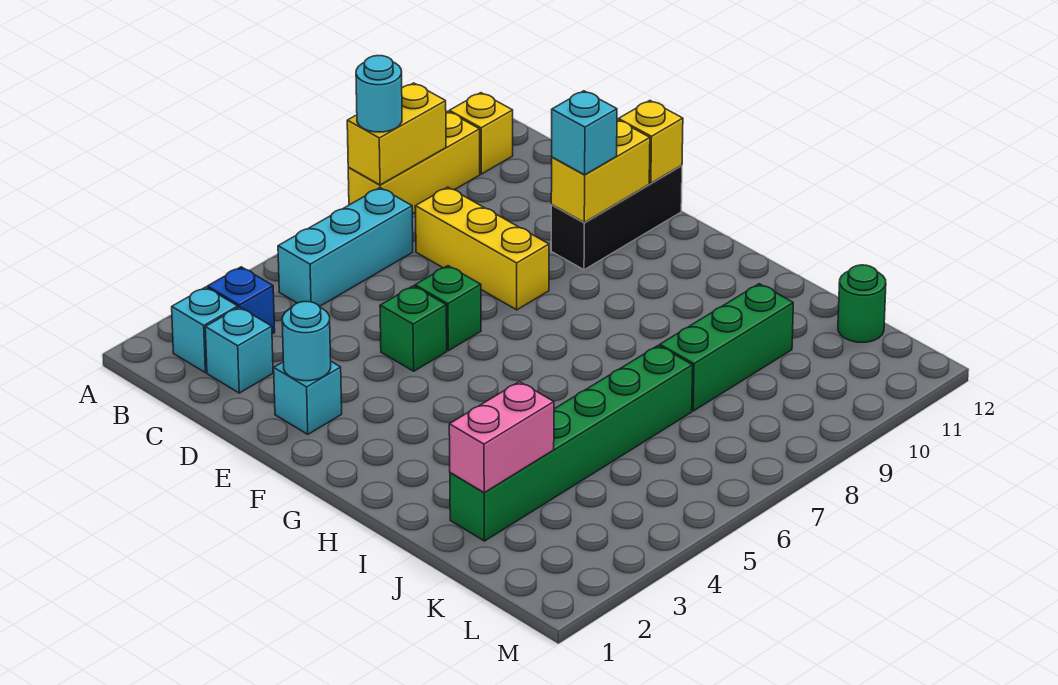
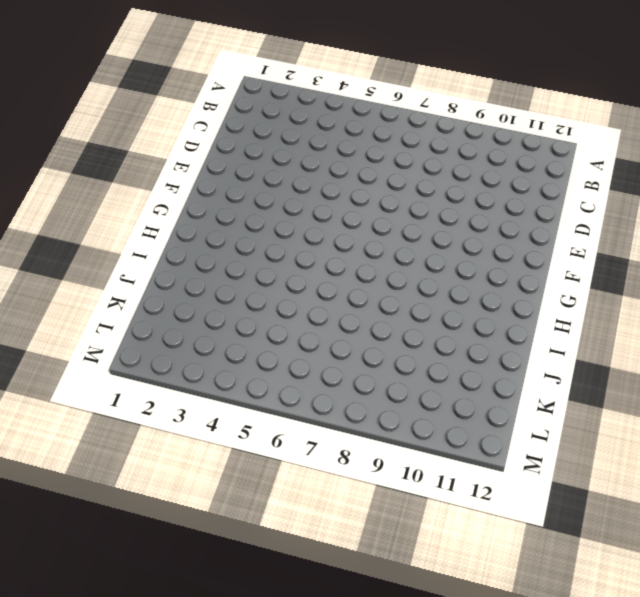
none -> yellow brick A8:A10 level 1
none -> yellow brick A11 level 1
none -> cyan brick B2 level 1

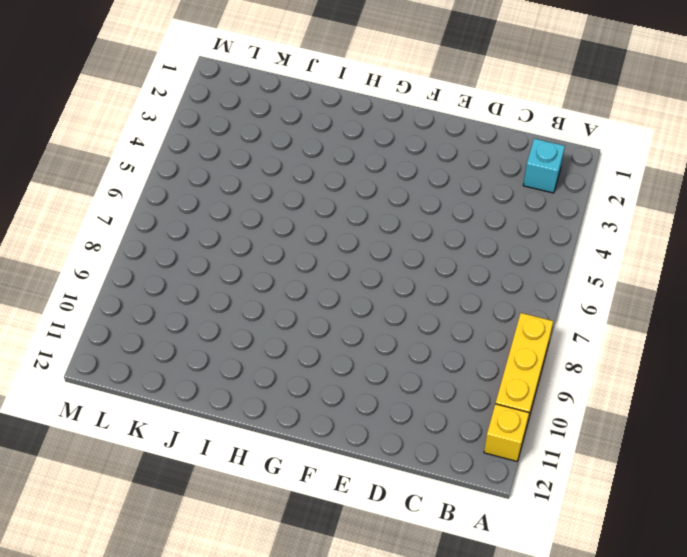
none -> blue brick B3 level 1
none -> cyan brick B5:B7 level 1
none -> cyan brick C2 level 1

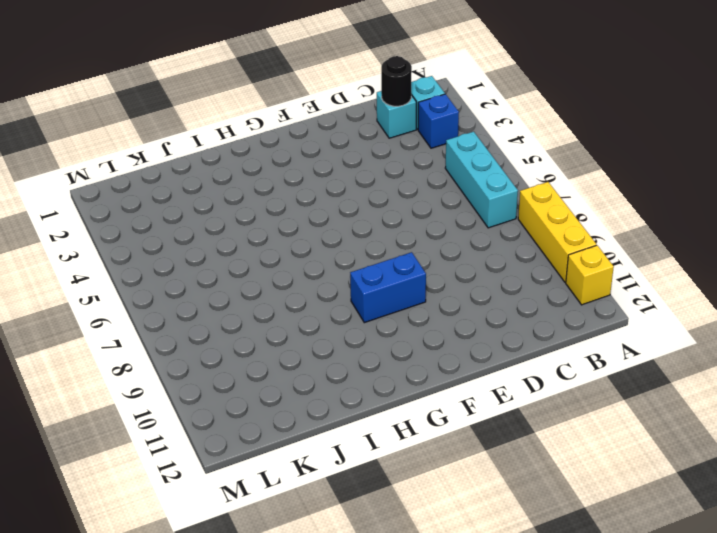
black round brick C2 level 2 -> none
blue brick F9:G9 level 1 -> none
none -> yellow brick C8:E8 level 1
none -> cyan brick E2 level 1
none -> green brick E5 level 1

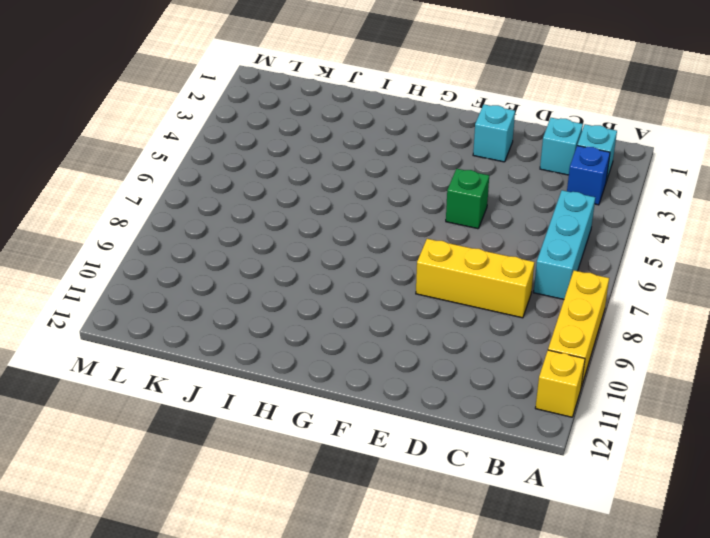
none -> green brick E6 level 1
none -> black brick E10:E12 level 1
none -> green brick J2:J7 level 1

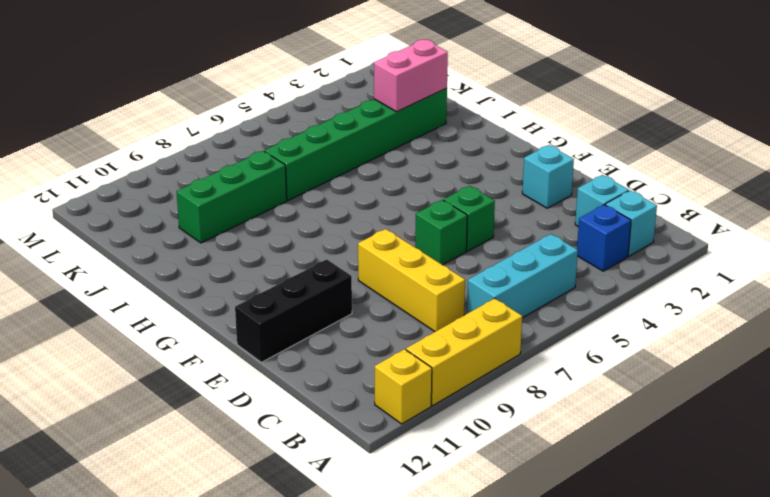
none -> green round brick K12 level 1
none -> yellow brick A8:A9 level 2
none -> cyan round brick E2 level 2

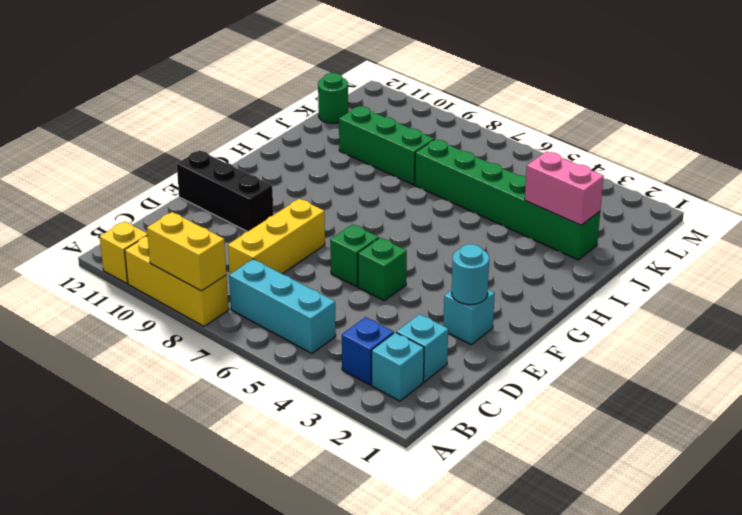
none -> yellow brick E10:E11 level 2
none -> yellow brick E12 level 2
none -> cyan round brick A8 level 3

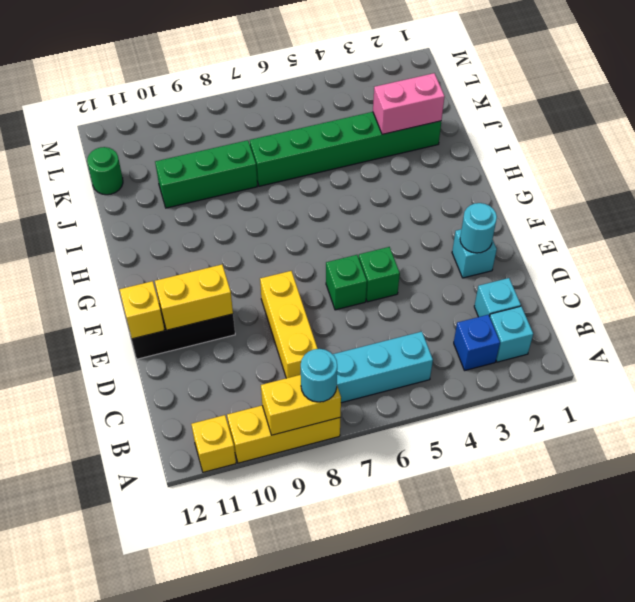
none -> cyan brick E10 level 3

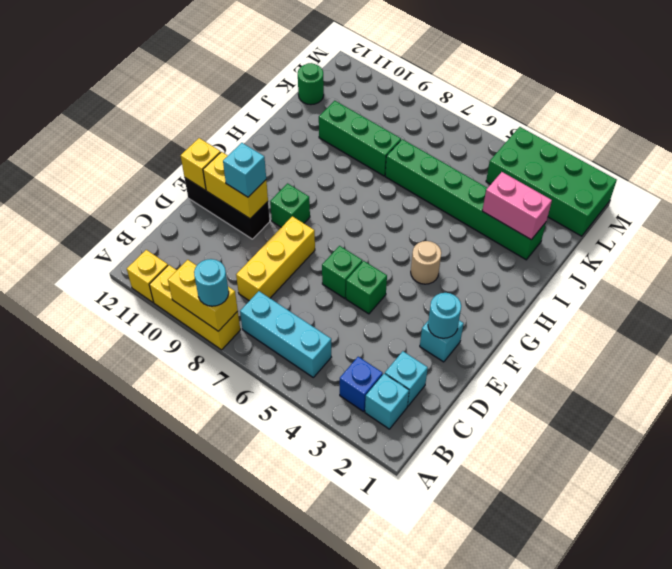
green brick F9 level 1 -> none
tan round brick G4 level 1 -> none
green brick L1:M4 level 1 -> none

